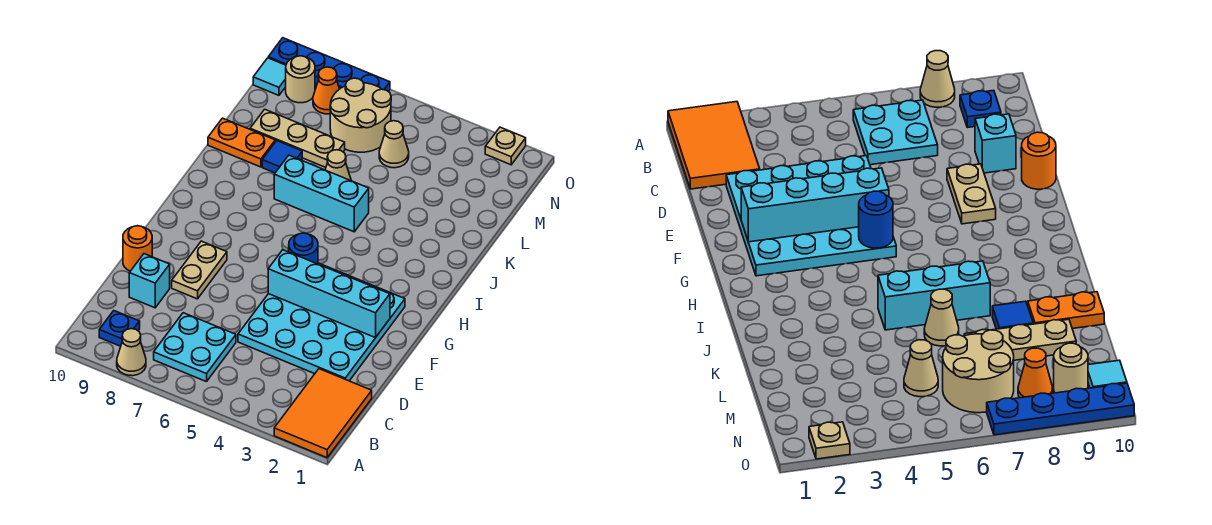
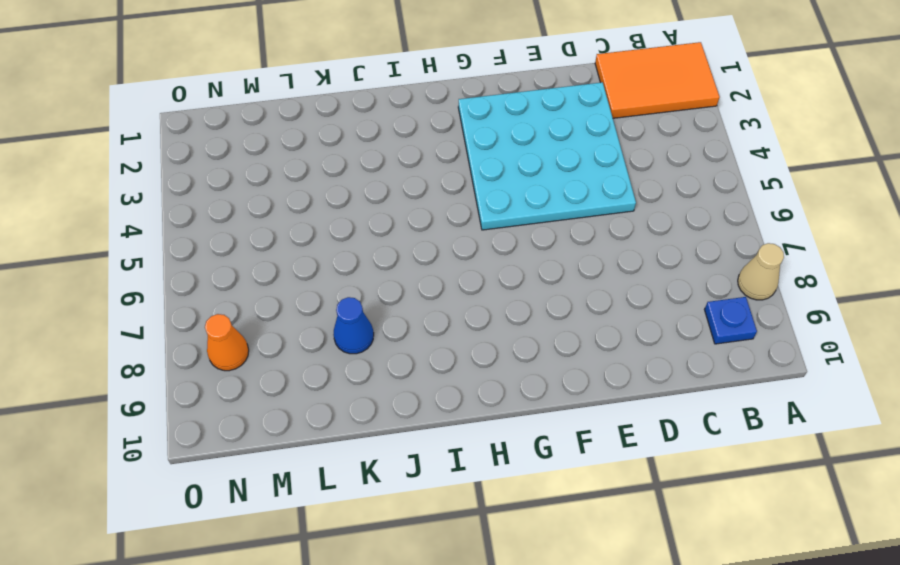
blue cone K8 level 1 -> blue tile K8 level 1
none -> cyan plate B6:C7 level 1
none -> cyan brick D9 level 1
none -> tan plate E8:F8 level 1

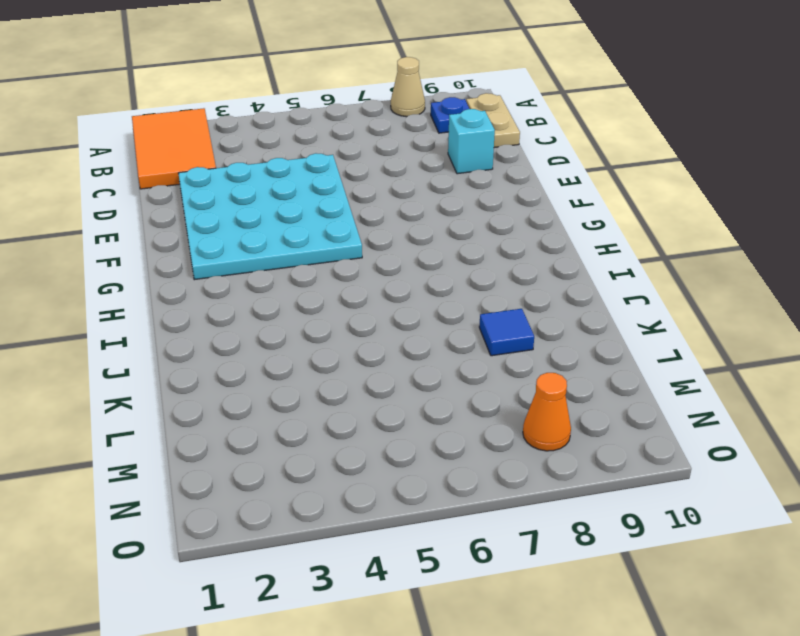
tan plate B10:C10 level 1 -> tan plate E8:F8 level 1
none -> cyan plate B6:C7 level 1
none -> orange round brick E10 level 1
none -> cyan brick J5:J7 level 1

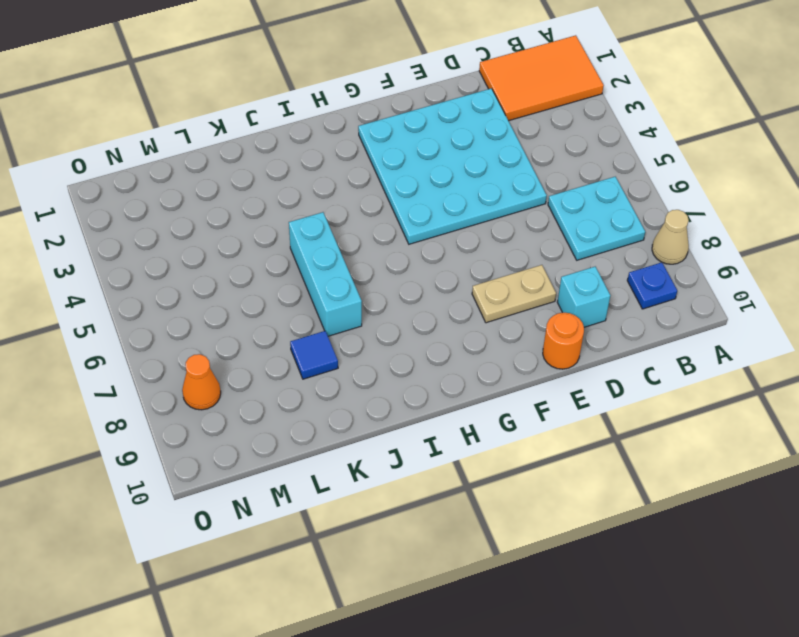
none -> tan cone K6 level 1
none -> orange plate K9:K10 level 1
none -> tan plate L7:L9 level 1

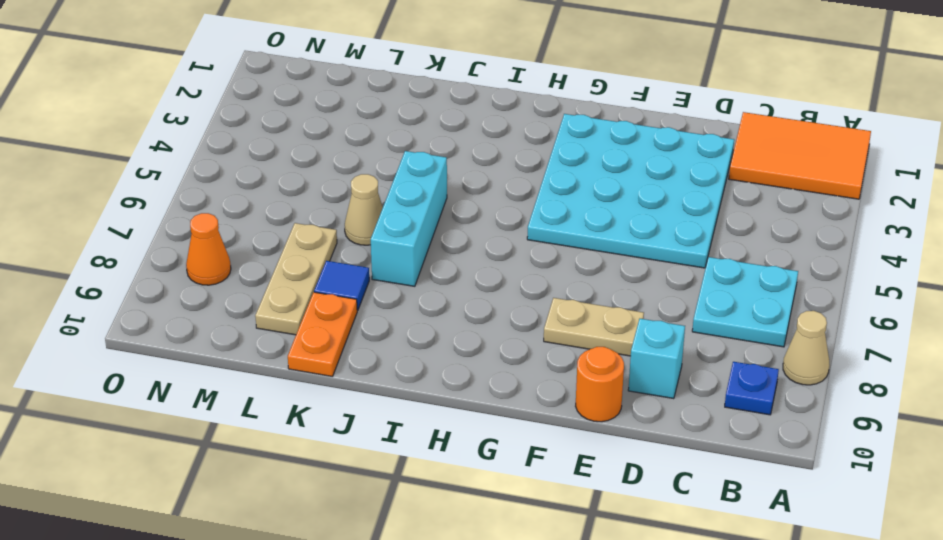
none -> tan cone M5 level 1
none -> tan round brick M6:N7 level 1
none -> tan round brick N9 level 1

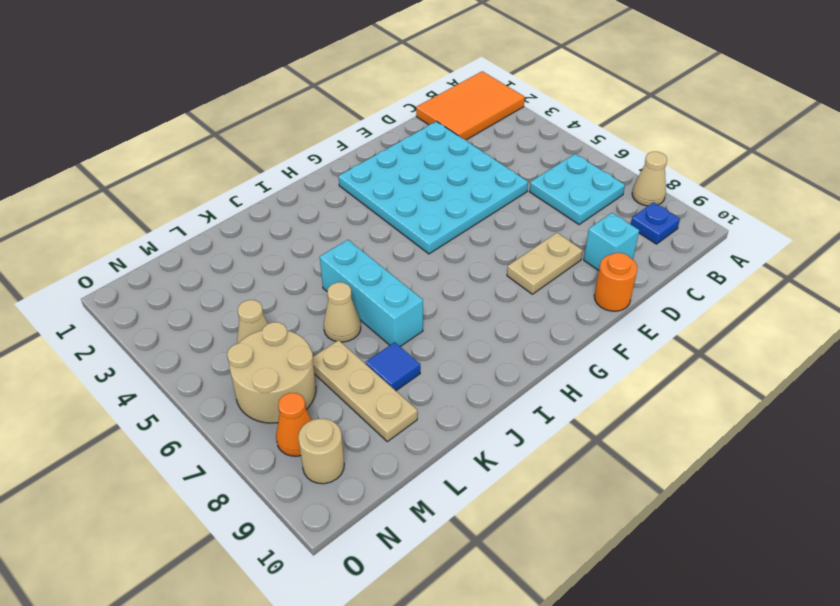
none -> orange plate K9:K10 level 1
none -> cyan tile N10 level 1
none -> tan plate O2 level 1

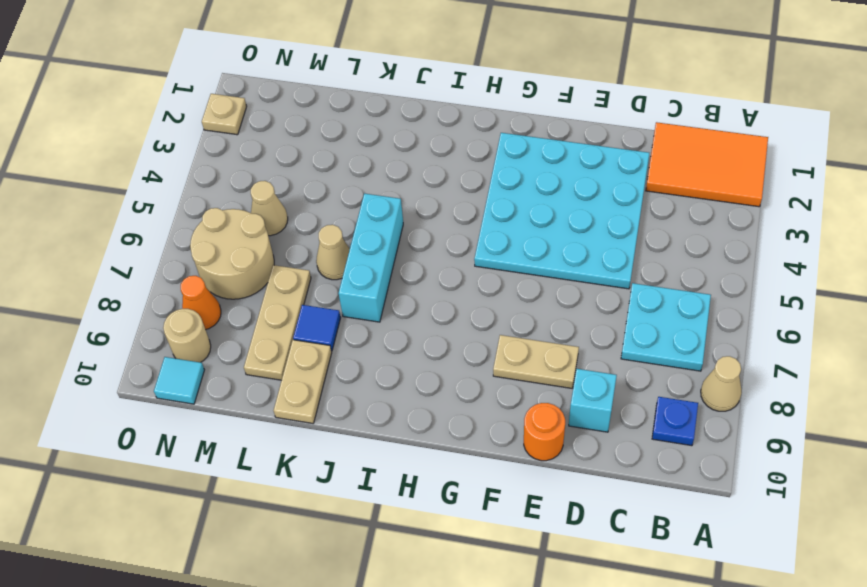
tan plate K9:K10 level 1 -> orange plate K9:K10 level 1
none -> blue plate O7:O10 level 1
none -> cyan brick F2:F5 level 2
none -> blue round brick G5 level 2

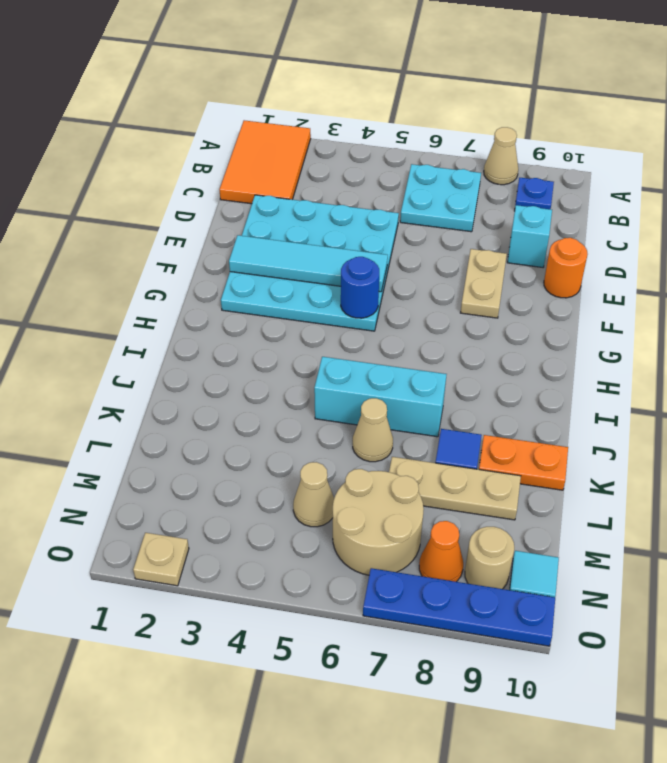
cyan tile F2:F5 level 2 -> cyan brick F2:F5 level 2

